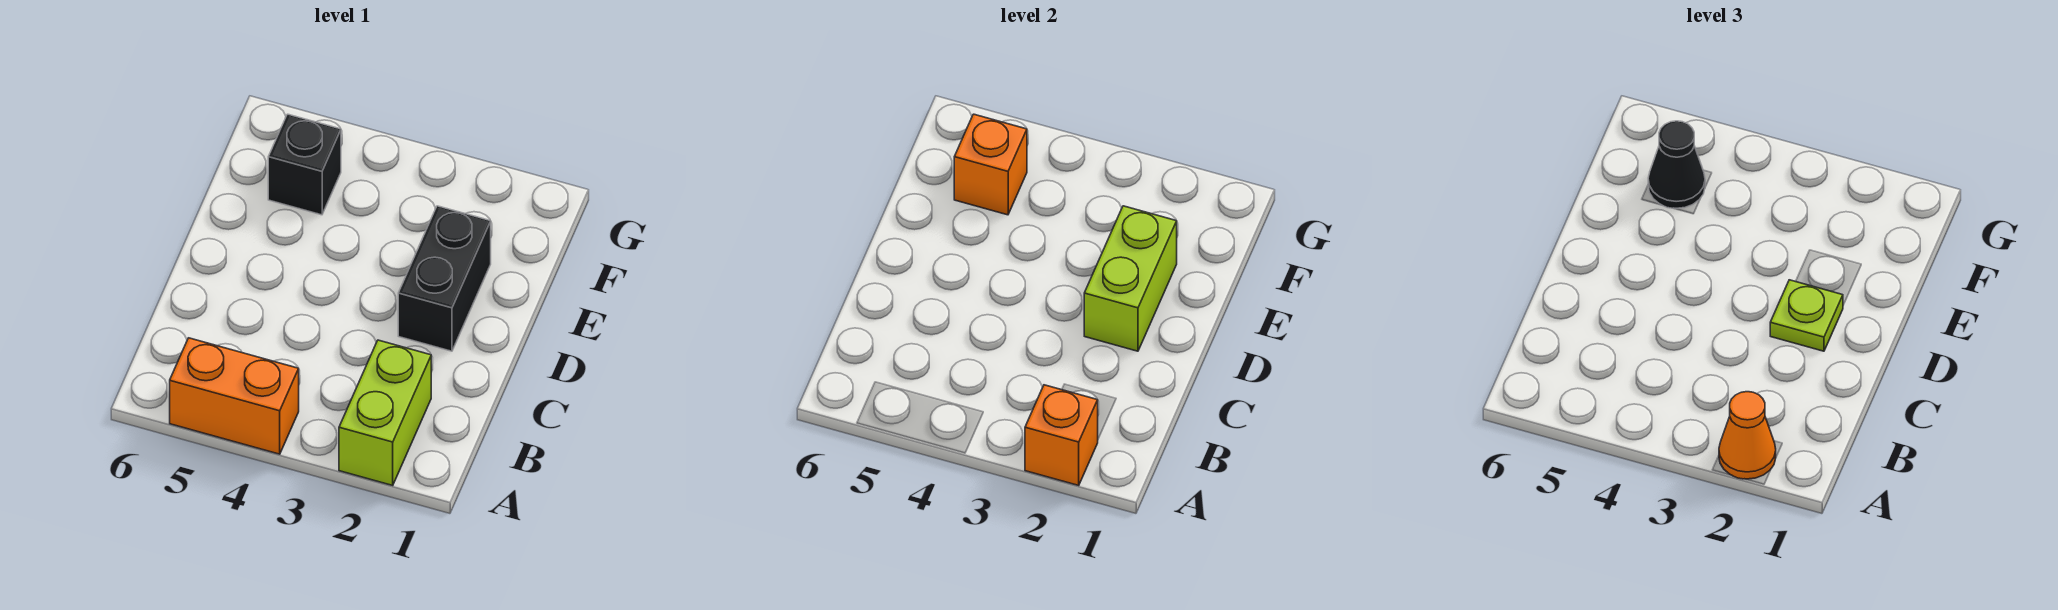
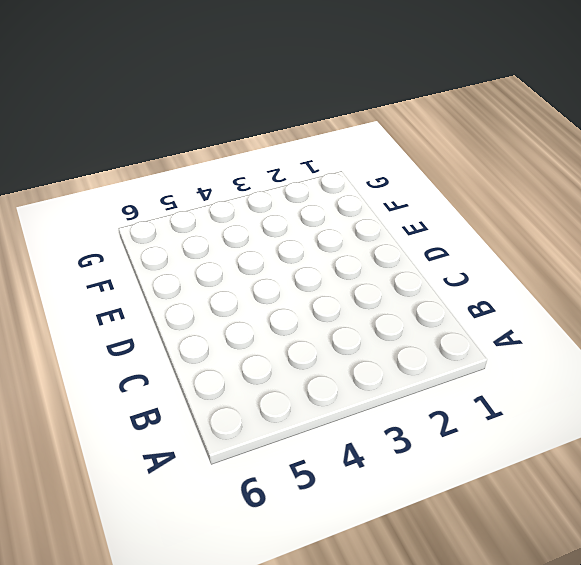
none -> lime brick A2:B2 level 1
none -> orange brick A4:A5 level 1

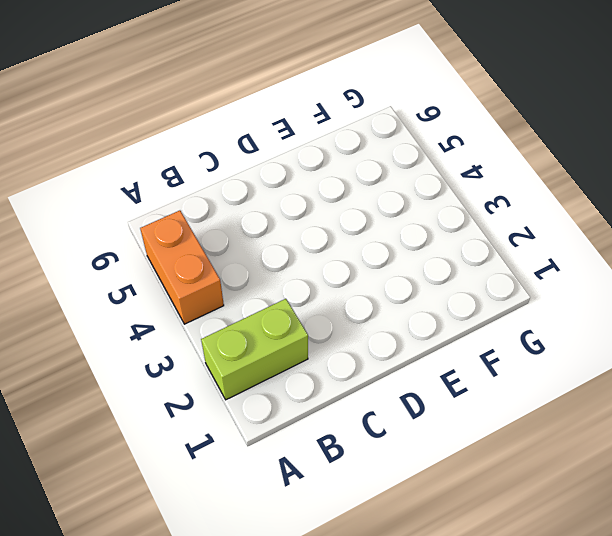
none -> black brick D2:E2 level 1
none -> black brick F5 level 1

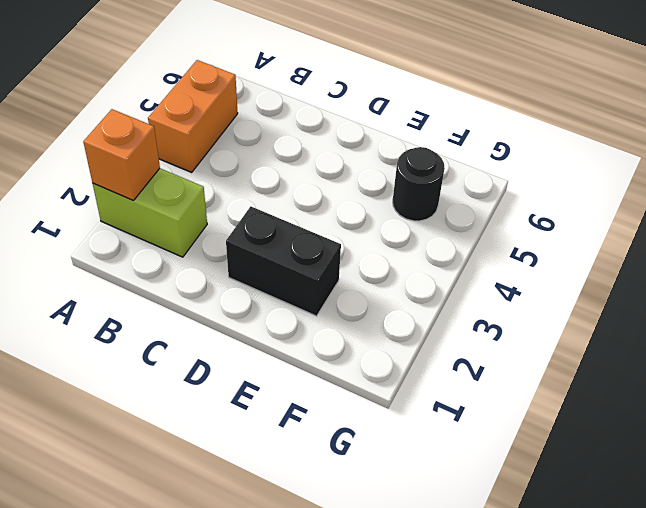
black round brick F5 level 1 -> black brick F5 level 1
none -> lime brick D2:E2 level 2
none -> orange brick F5 level 2

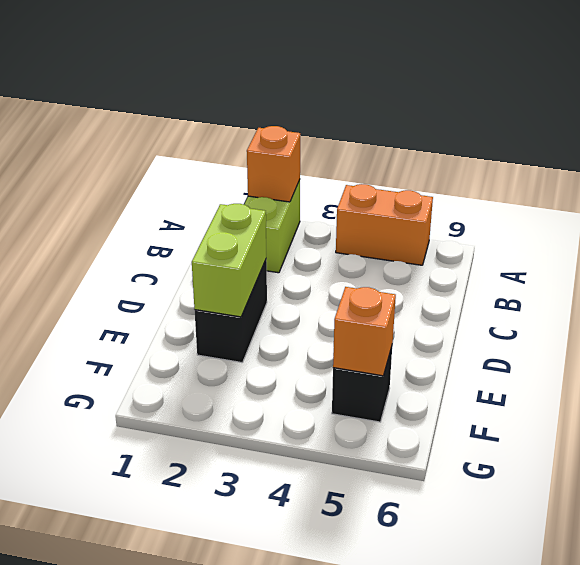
none -> orange cone A2 level 3
none -> lime plate D2 level 3

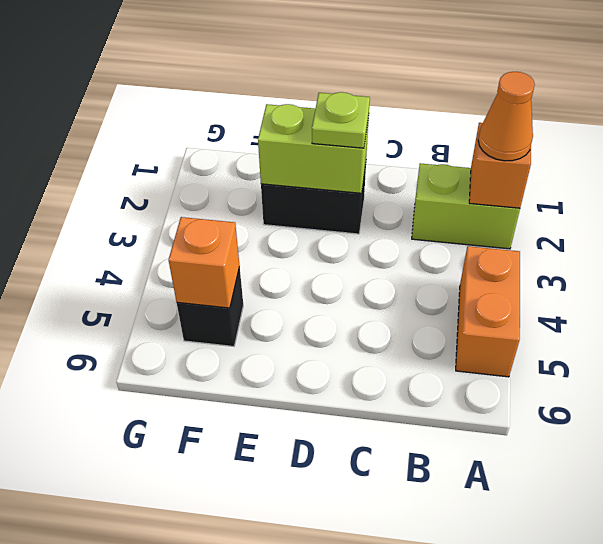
none -> black cone F5 level 3

